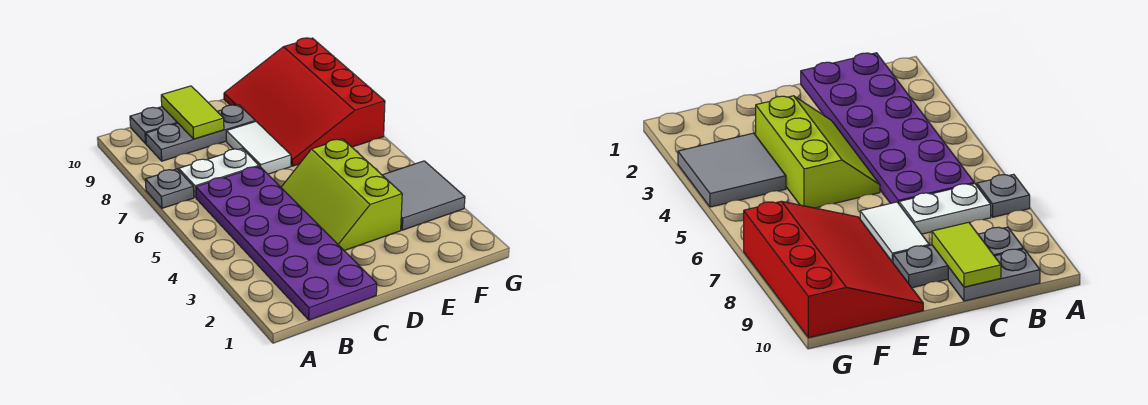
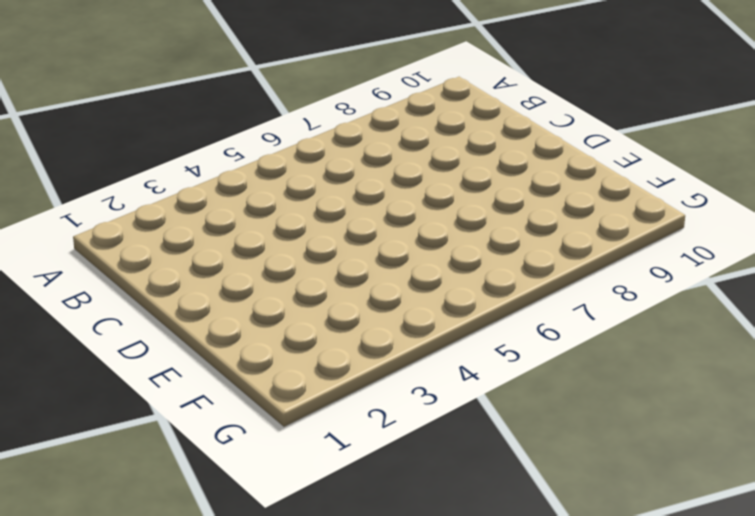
none -> grey plate A7 level 1
none -> purple plate B1:C6 level 1

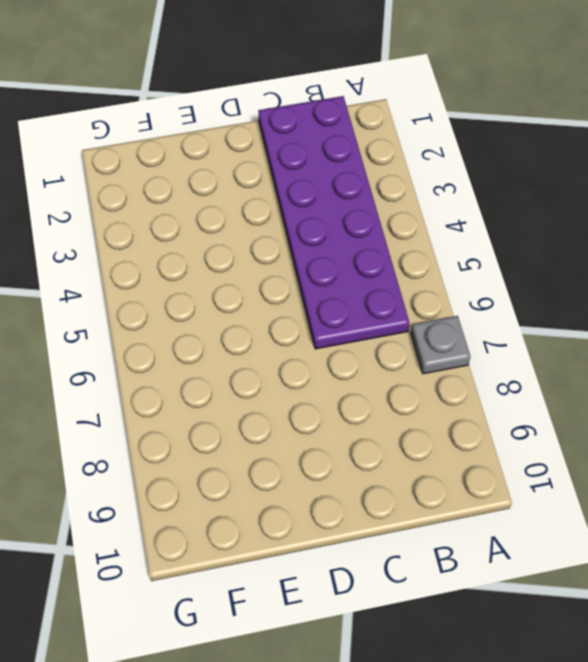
none -> white plate B7:C7 level 1
none -> grey plate B9:D9 level 1

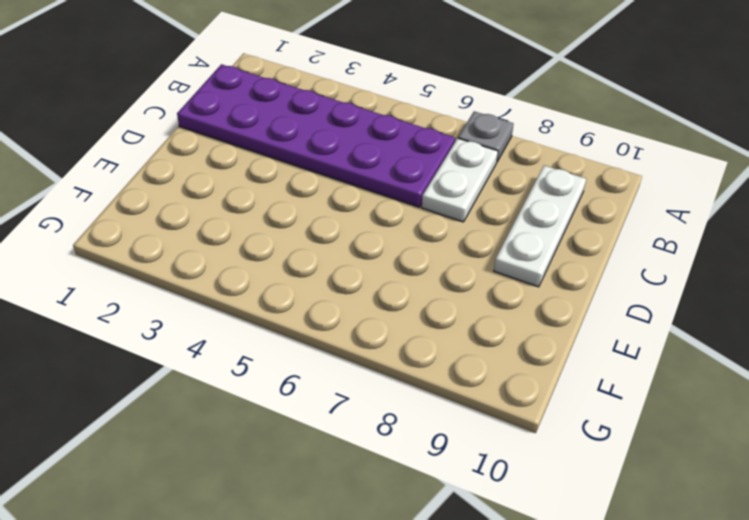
white plate B9:D9 level 1 -> grey plate B9:D9 level 1
none -> grey plate B10:C10 level 1
none -> lime slope D3:E5 level 1 top E

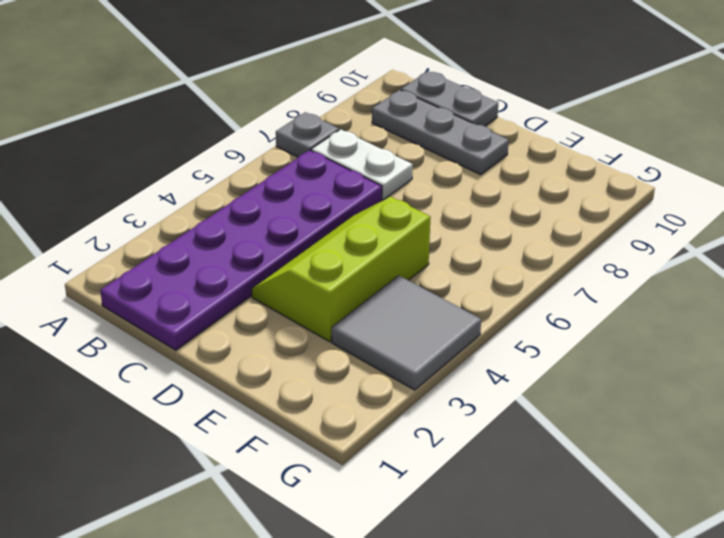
none -> white tile D7:D8 level 1
none -> red slope E7:G10 level 1 top G

